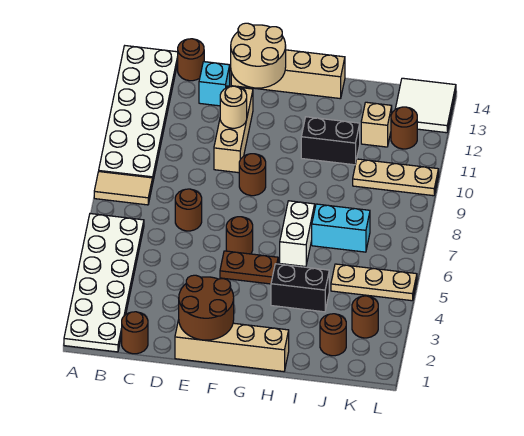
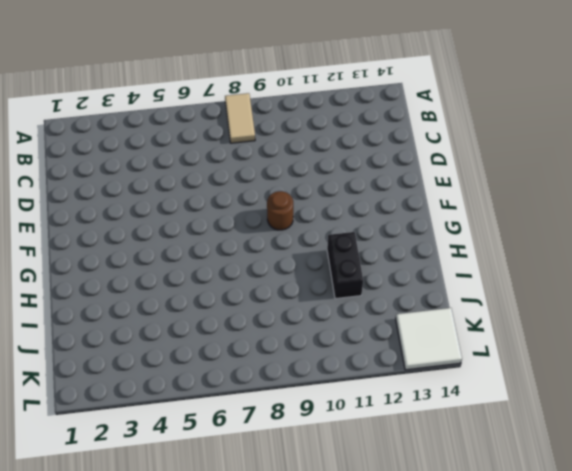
none -> white plate A1:B6 level 1
none -> white plate A9:B14 level 1
none -> brown round brick C1 level 1

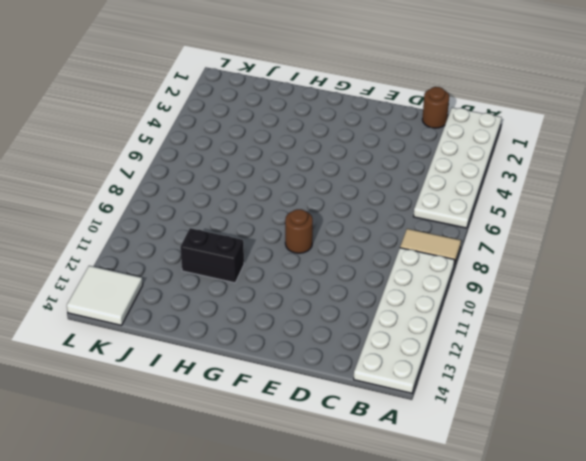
none -> brown round brick C14 level 1
none -> brown round brick D7 level 1
none -> cyan brick D13 level 1

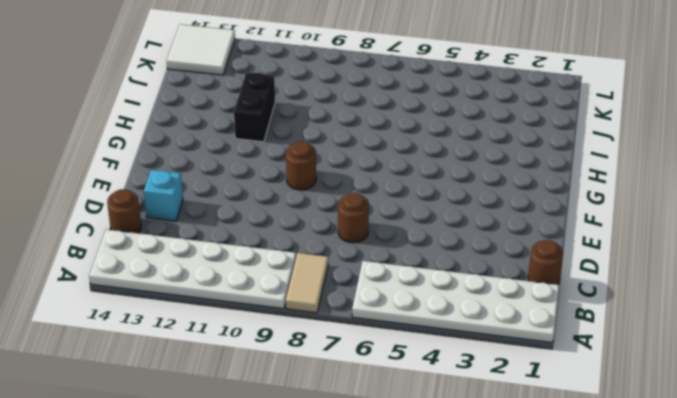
none -> tan brick E1:H1 level 1
none -> tan brick E10:E12 level 1
none -> tan brick E14:H14 level 1

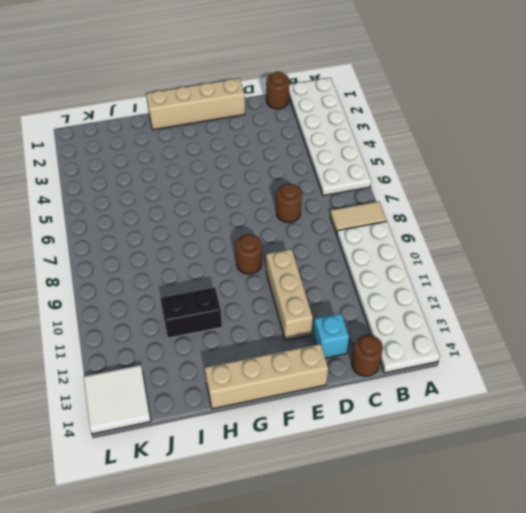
none -> brown plate F5:G5 level 1
none -> brown round brick F6 level 1
none -> black brick H4:I4 level 1

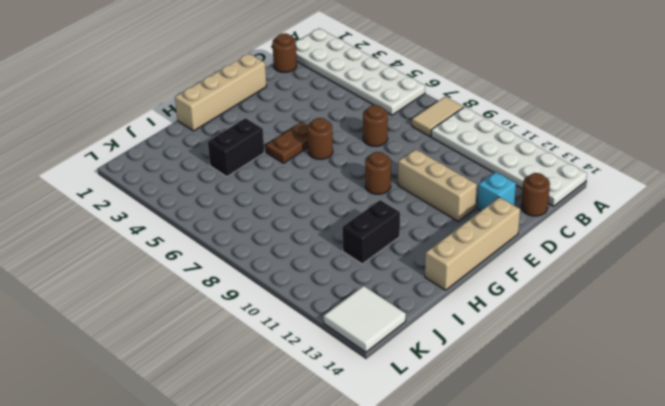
none -> white brick H6:H7 level 1
none -> cyan brick I7:J7 level 1
none -> brown round brick J2 level 1

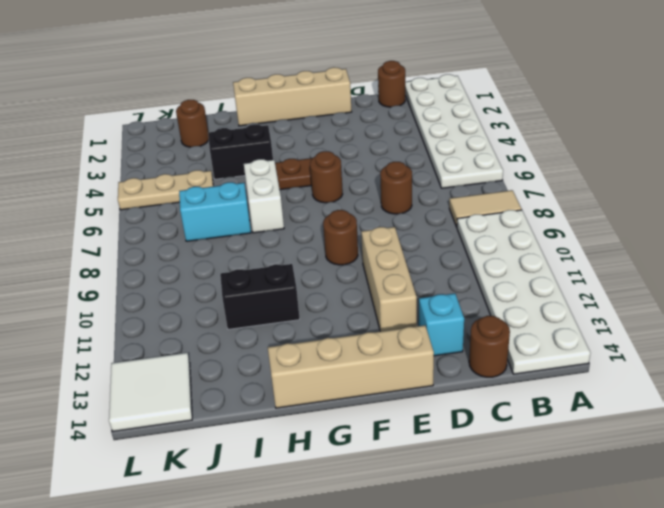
none -> tan plate J10:L10 level 1
none -> tan brick J12 level 1
none -> brown round brick K3 level 1

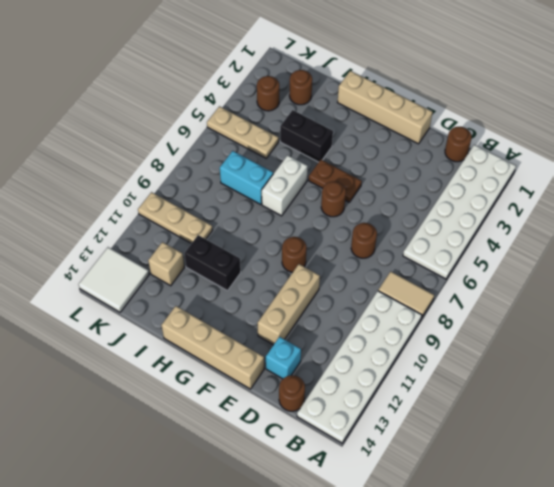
none -> brown round brick K12 level 1
none -> brown round brick E1:F2 level 2
none -> tan round brick E11 level 2

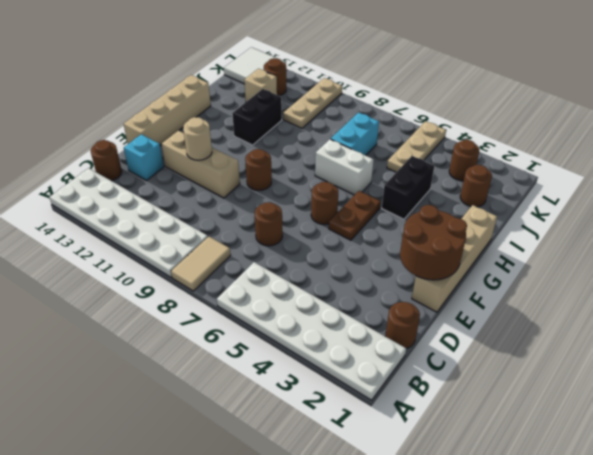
none -> tan round brick E13:F14 level 2

